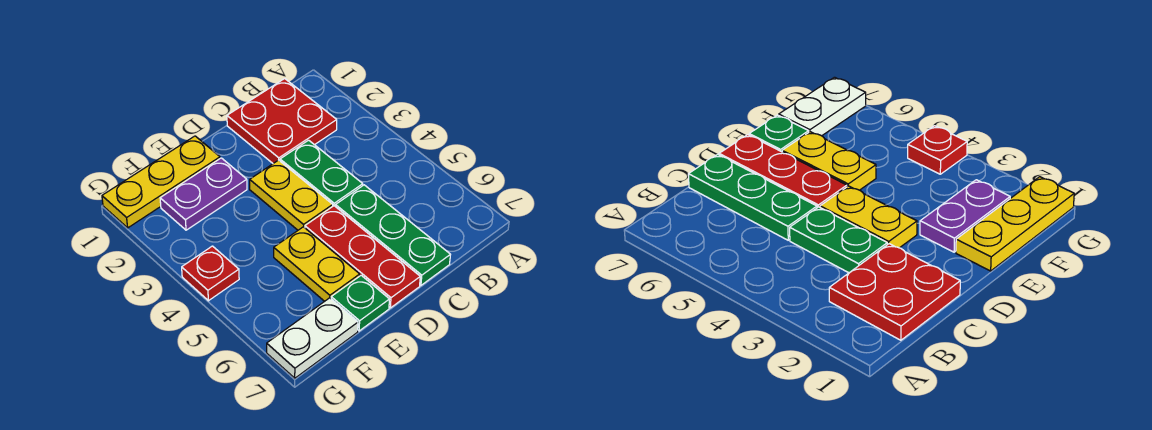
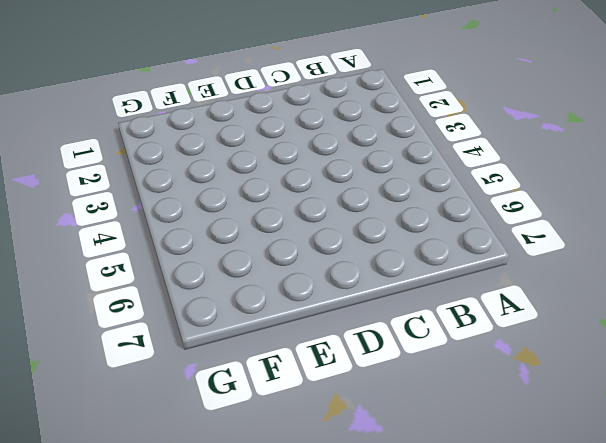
none -> red plate B1:C2 level 1
none -> green plate C3:C4 level 1

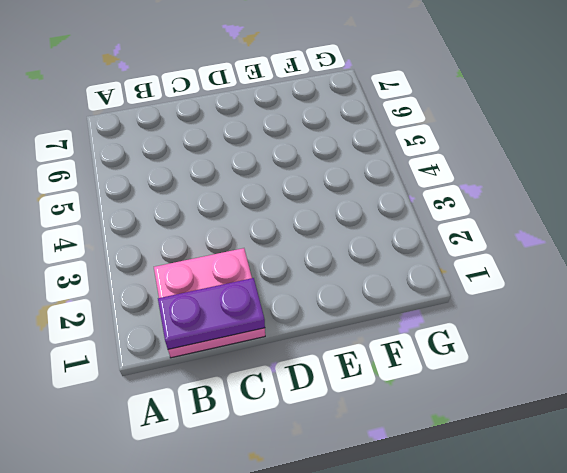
pink plate B1:C2 level 1 -> red plate B1:C2 level 1
purple plate B1:C1 level 2 -> purple plate E2:F2 level 1
none -> green plate C3:C4 level 1
none -> green plate C5:C7 level 1

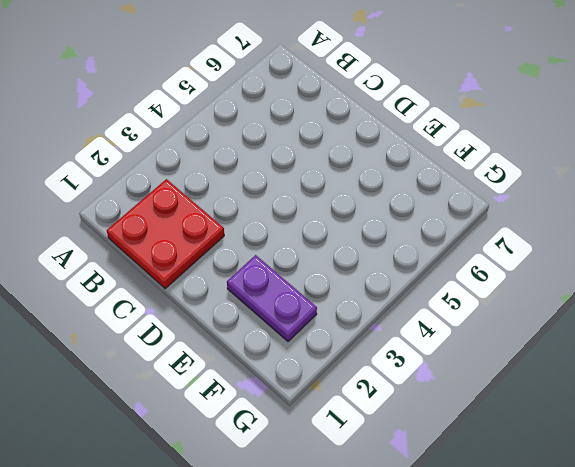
none -> green plate C3:C4 level 1
none -> green plate C5:C7 level 1

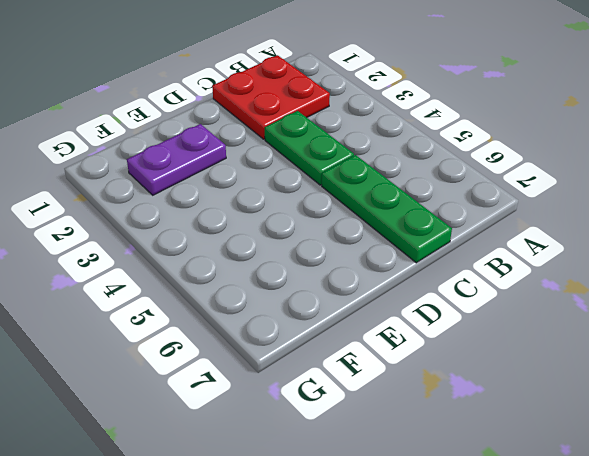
none -> yellow plate D3:D4 level 1
none -> red plate D5:D7 level 1

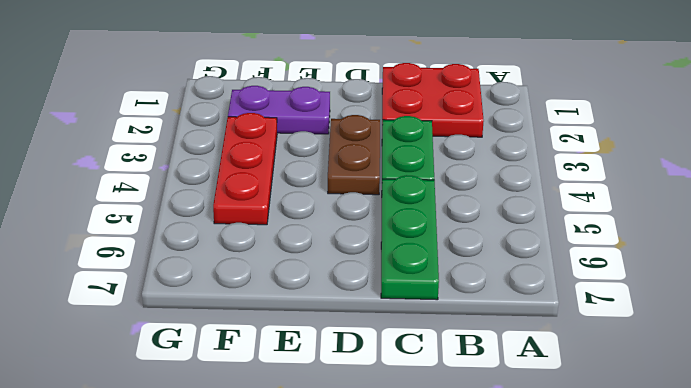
brown plate D3:D4 level 1 -> yellow plate D3:D4 level 1
red plate F3:F5 level 1 -> red plate D5:D7 level 1
none -> yellow plate E1:G1 level 1
none -> yellow plate E5:E6 level 1

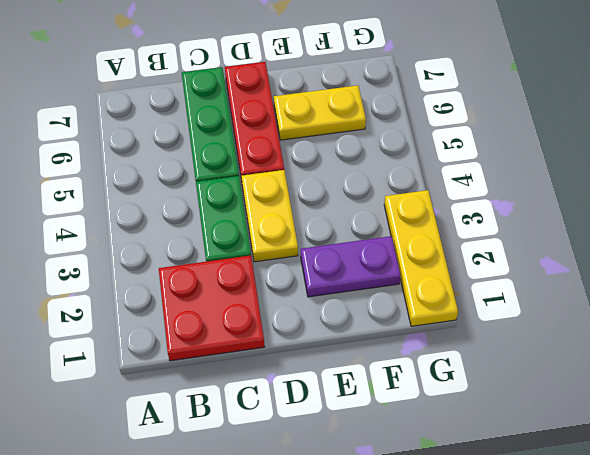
yellow plate E6:F6 level 1 -> yellow plate E5:E6 level 1
yellow plate G1:G3 level 1 -> yellow plate E1:G1 level 1
none -> green plate E7 level 1
none -> white plate F7:G7 level 1

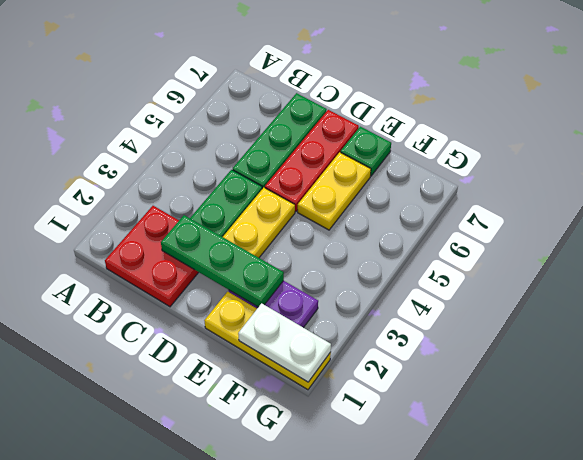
green plate C2:E2 level 2 -> none
white plate F1:G1 level 2 -> white plate F7:G7 level 1
none -> red plate G4 level 1

